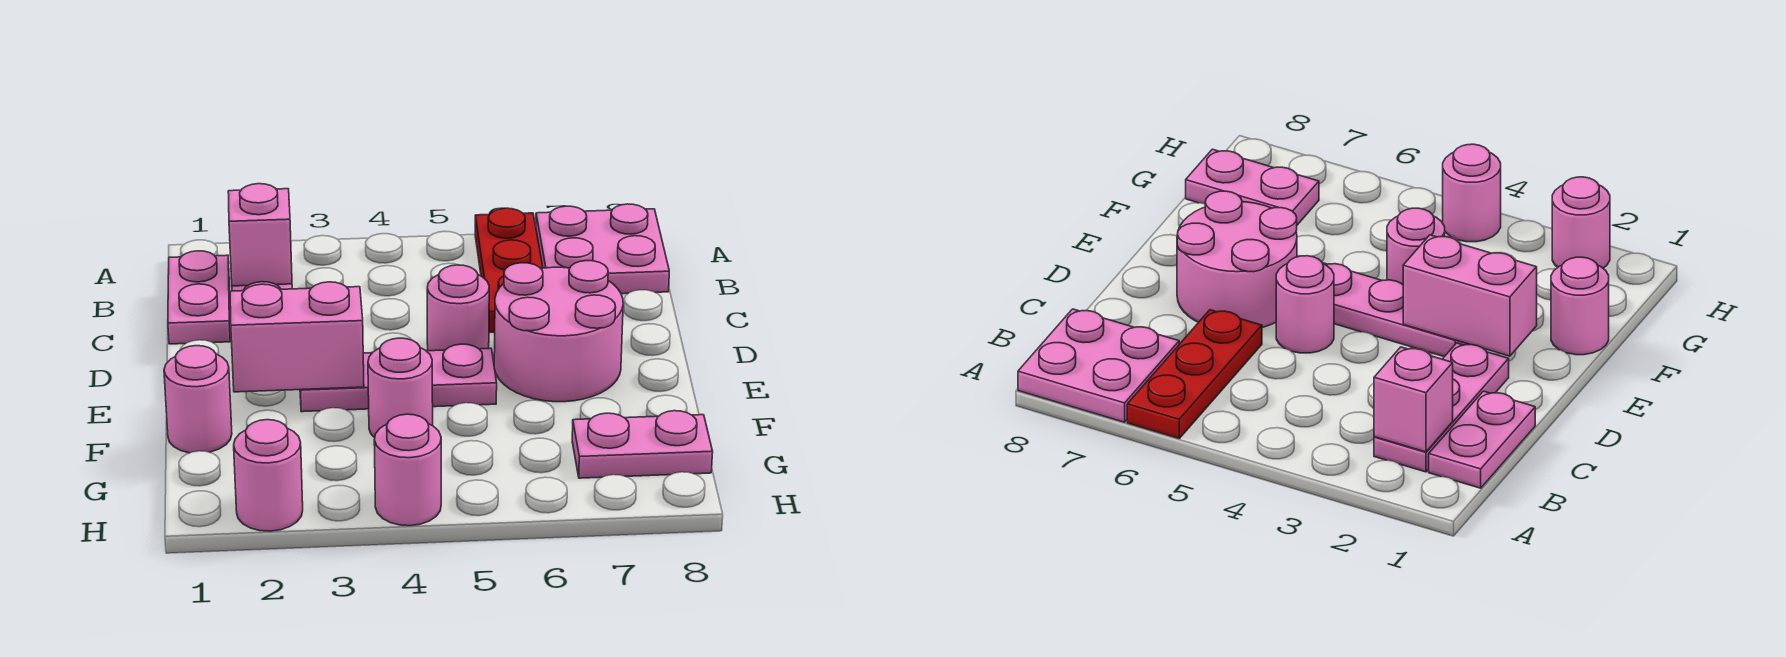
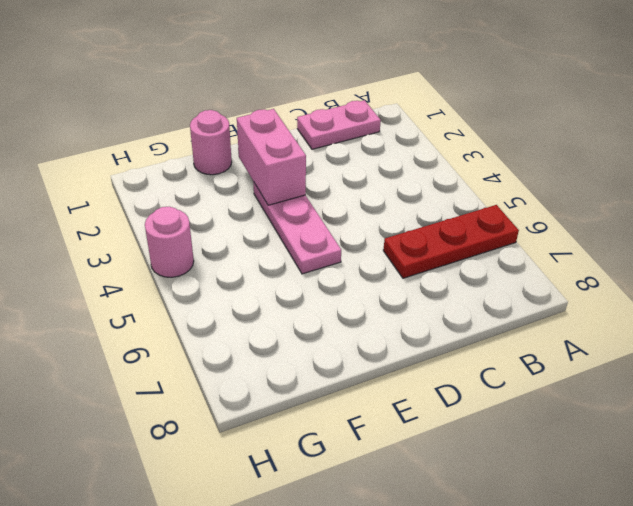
none -> pink plate A7:B8 level 1
none -> pink plate B2:D2 level 1
none -> pink round brick D5 level 1

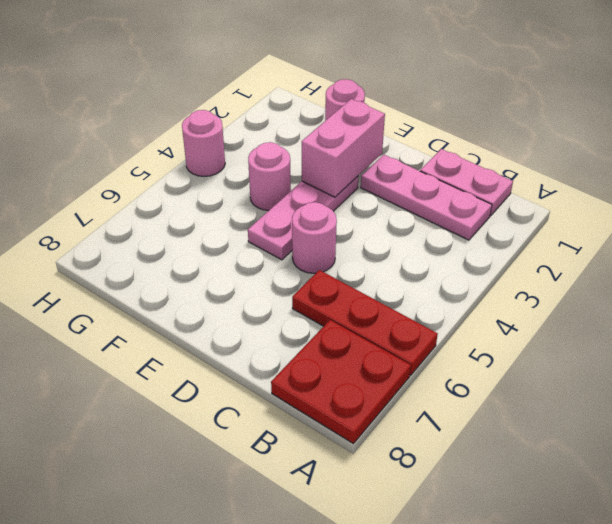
red plate A7:B8 level 1 -> pink plate A7:B8 level 1
none -> pink round brick D6:E7 level 1
none -> pink plate G7:G8 level 1
none -> pink round brick H2 level 1

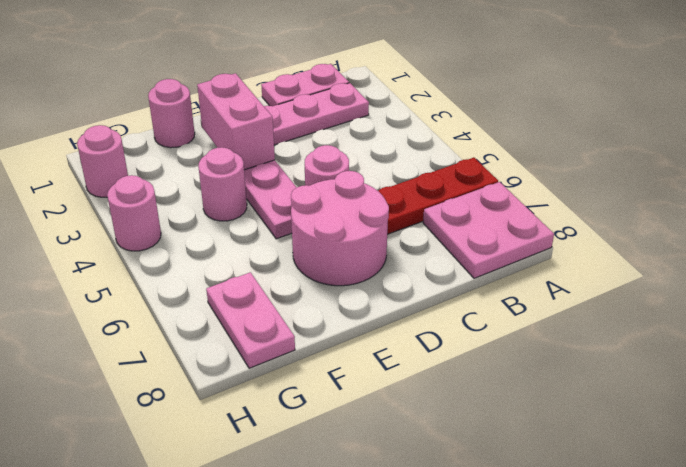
none -> pink brick B2 level 2

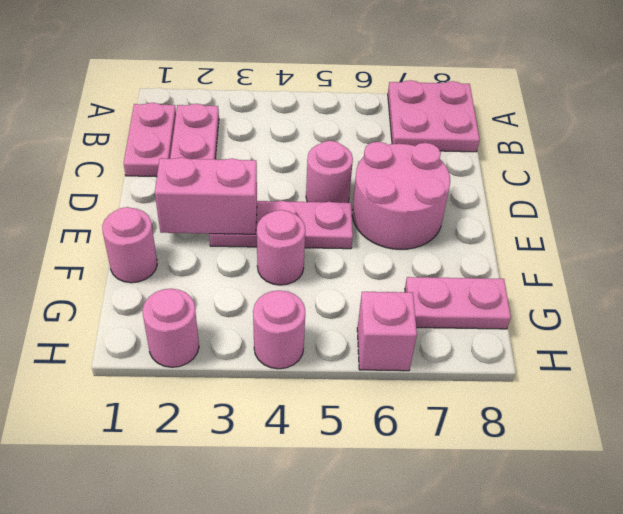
pink brick H6 level 1 -> pink brick B2 level 2
none -> red plate A6:C6 level 1

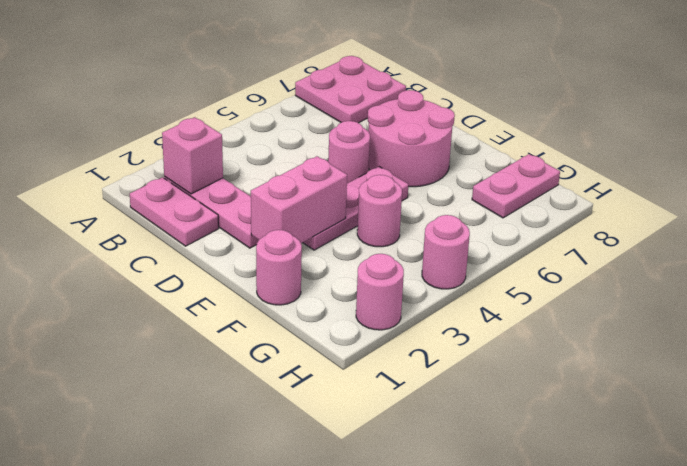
none -> red plate A6:C6 level 1

